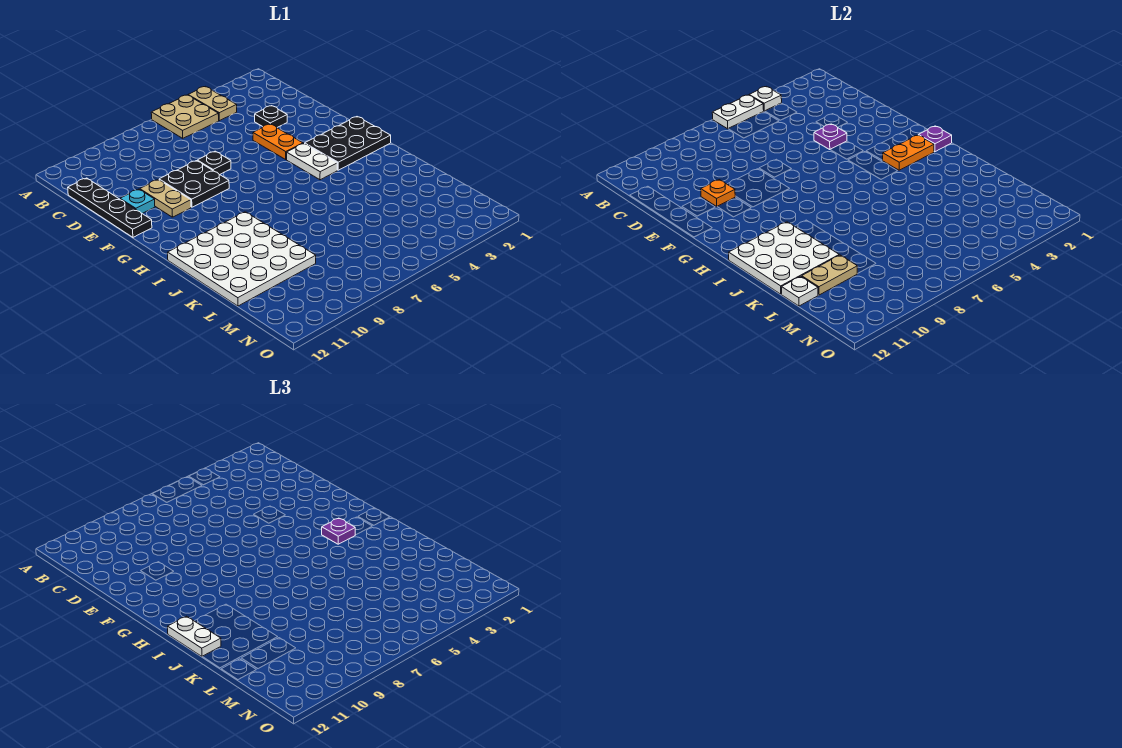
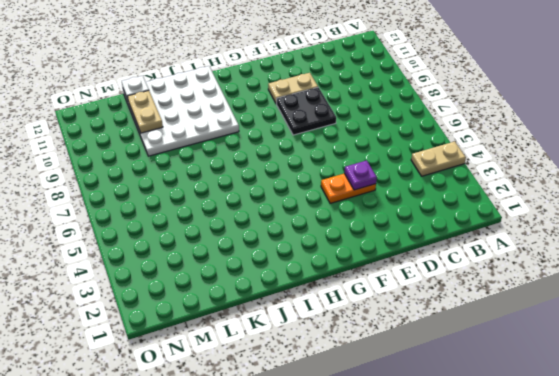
none -> tan plate A5:B6 level 1
none -> black plate C12:F12 level 1
none -> black plate D3 level 1

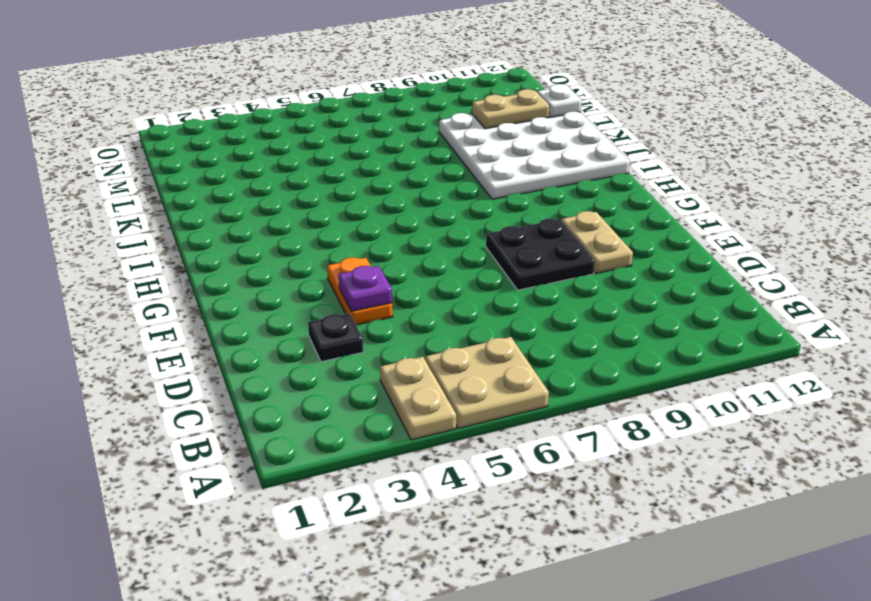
none -> black plate C12:F12 level 1
none -> black plate E7 level 1
none -> cyan plate E11 level 1

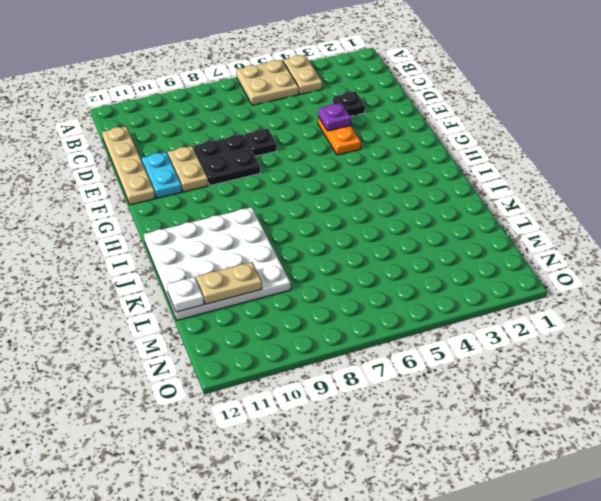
tan plate C12:F12 level 1 -> black plate C12:F12 level 1
cyan plate E11:F11 level 1 -> cyan plate E11 level 1
none -> black plate G1:H3 level 1
none -> white plate G4:H4 level 1
none -> white plate A4 level 2

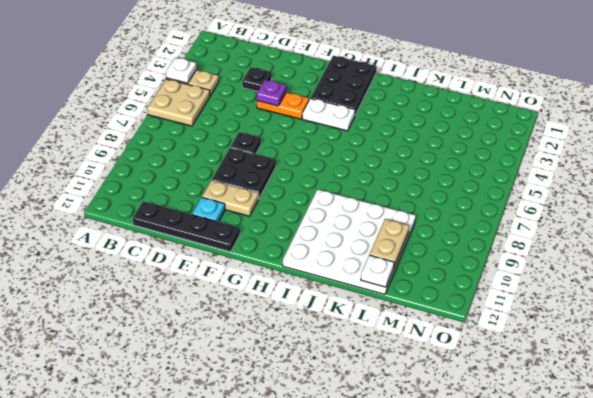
none -> white plate A5:A6 level 2
none -> orange plate E10 level 2
none -> purple plate H1 level 2

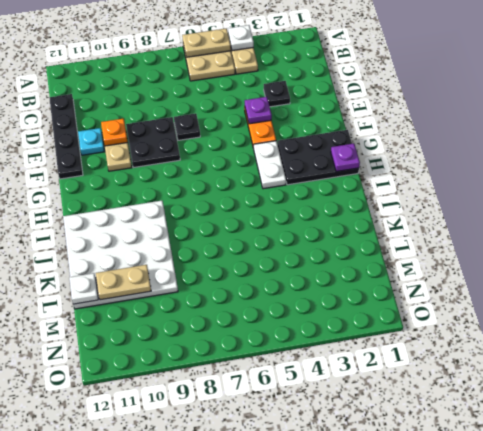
tan plate A5:A6 level 2 -> white plate A5:A6 level 2
none -> orange plate H2:H3 level 2
none -> white plate I10:K12 level 2
none -> purple plate H3 level 3

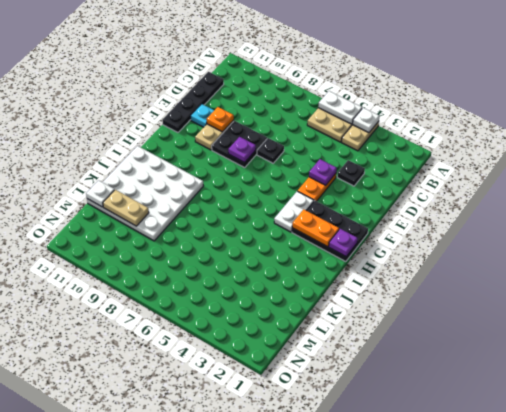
purple plate F8 level 2 -> purple plate H3 level 3
none -> white plate I10:K12 level 2
none -> white plate I12:J12 level 3

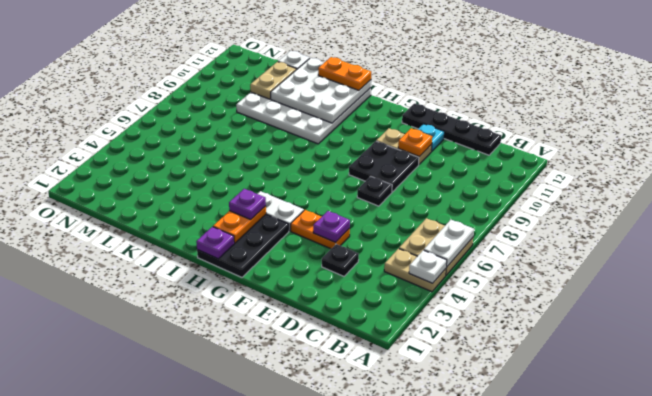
orange plate I12:J12 level 3 -> white plate I12:J12 level 3

